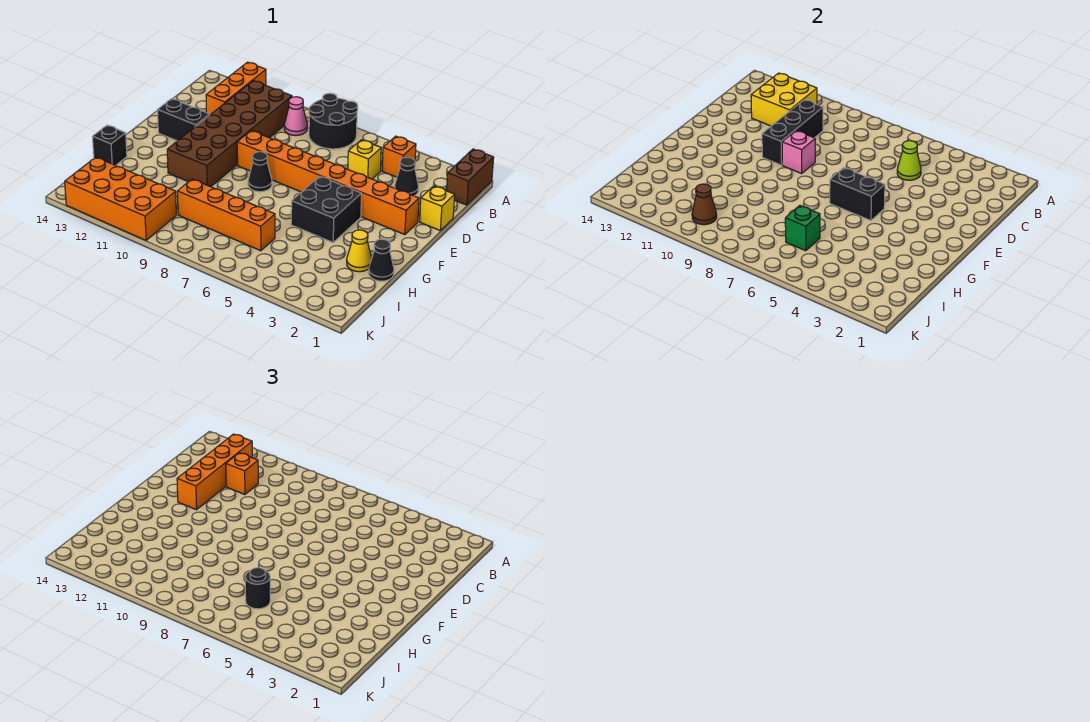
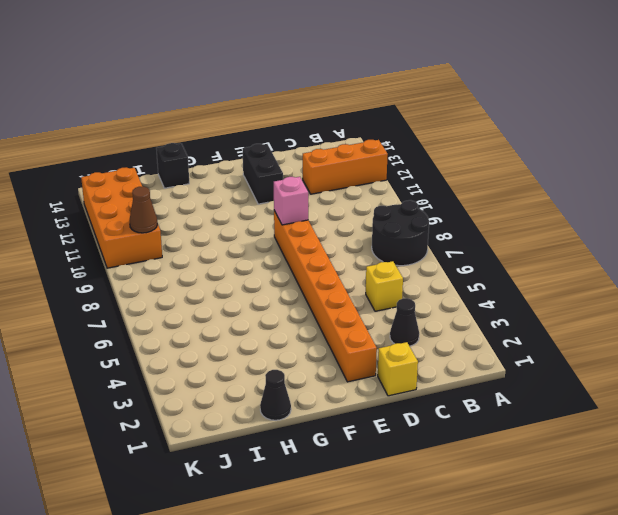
none -> brown brick A1:B1 level 1
none -> orange brick B4 level 1
none -> pink cone B9 level 1

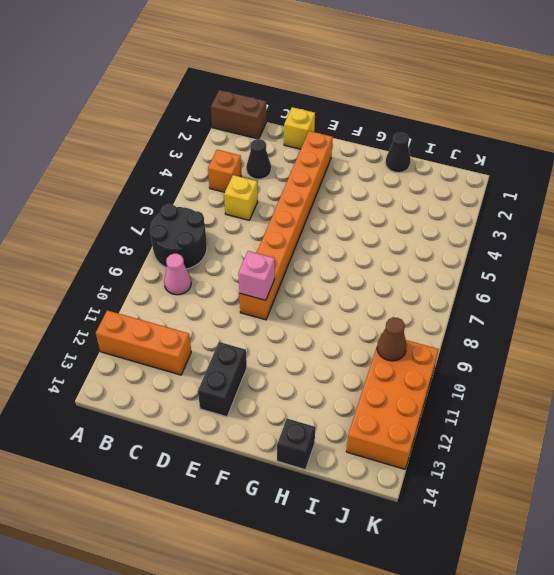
none -> brown brick B10:G11 level 1
none -> black brick F4:G5 level 1
none -> black cone F8 level 1

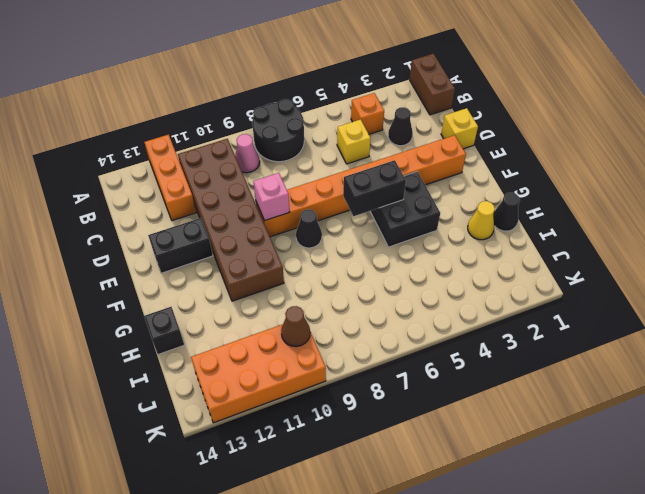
none -> orange brick I6:I9 level 1
none -> yellow brick B11:C12 level 2
none -> lime cone C5 level 2

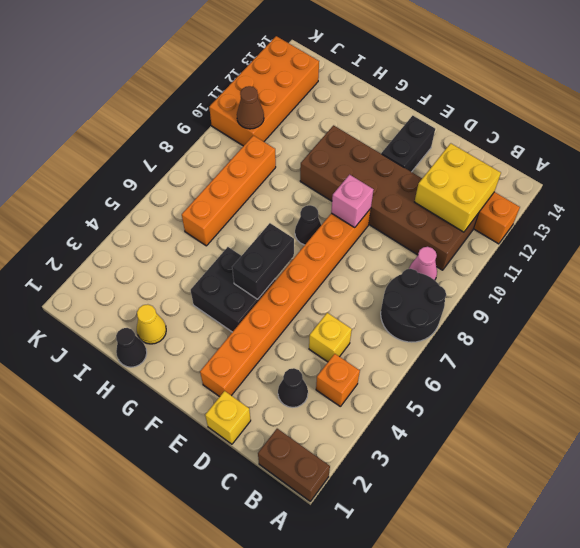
none -> black brick H14 level 1
none -> lime cone C5 level 2
none -> black brick C10:E10 level 2

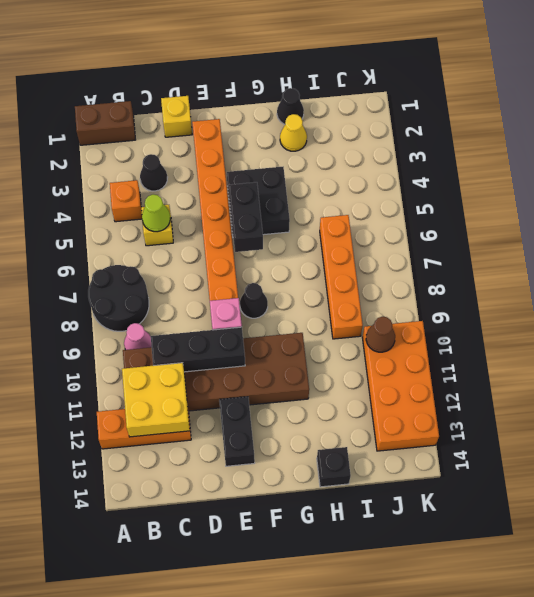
none -> green brick I6 level 2
none -> orange brick B12:E12 level 3
none -> orange brick C11 level 3

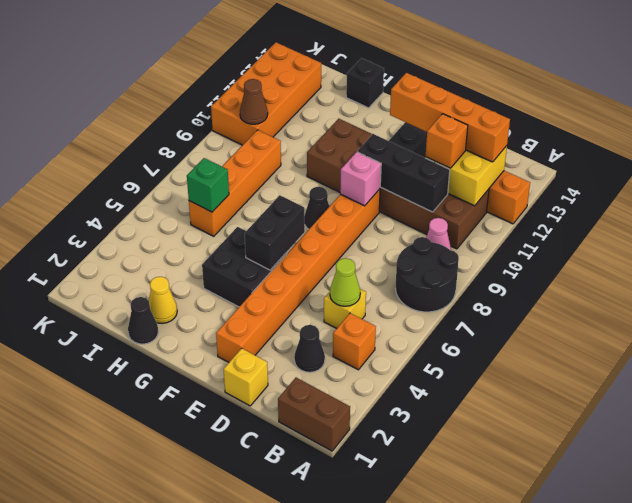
none -> black round brick I6 level 3

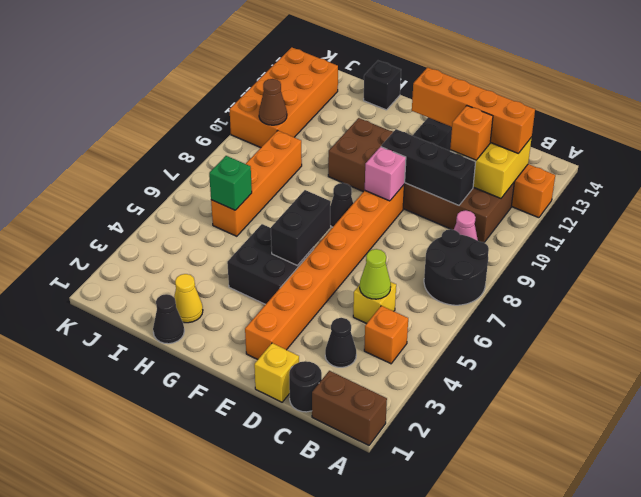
black round brick C1 level 1 -> black round brick I6 level 3

